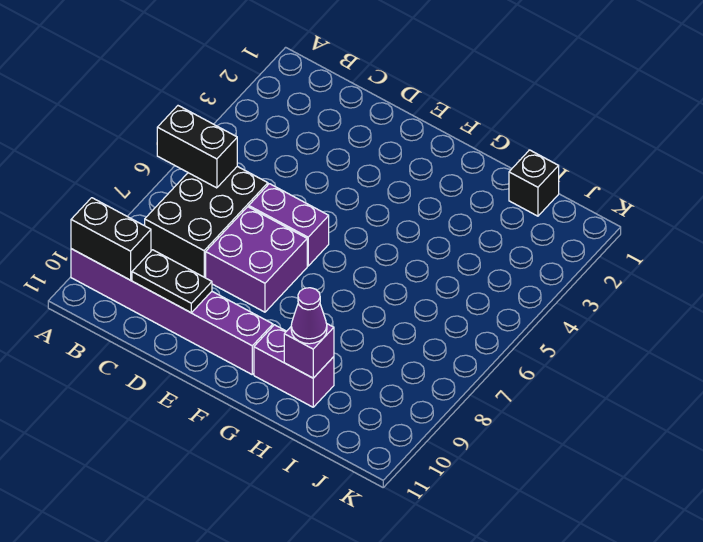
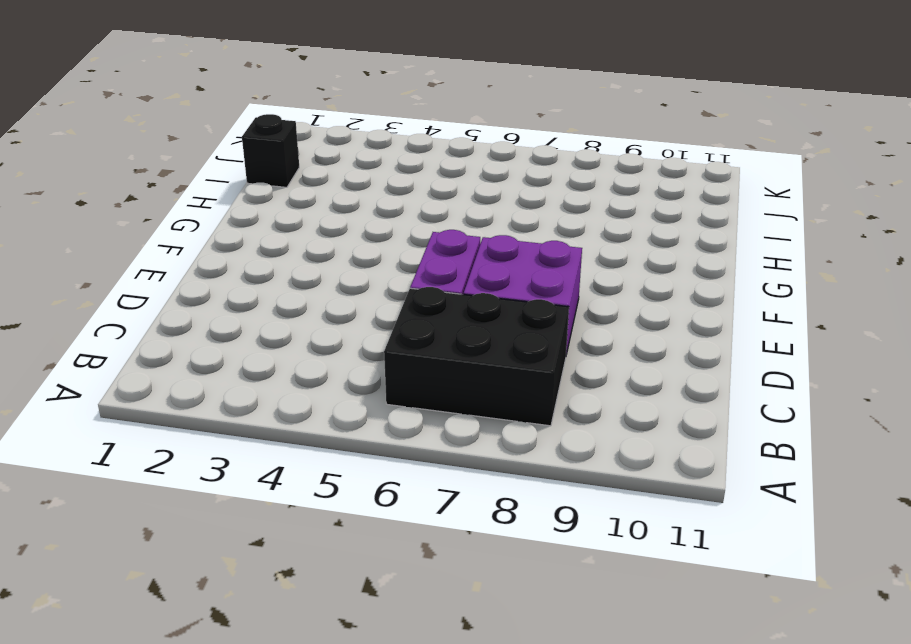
none -> purple brick A10:F10 level 1
none -> purple brick G10:H10 level 1

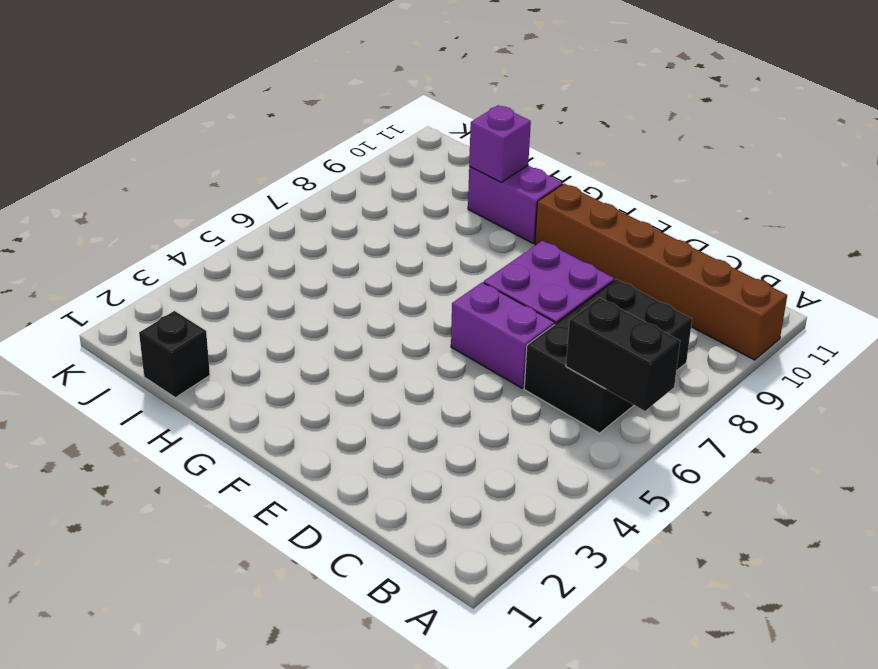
brown brick A10:F10 level 1 -> purple brick A10:F10 level 1
none -> black brick A10:B10 level 2
none -> black plate C10:D10 level 2

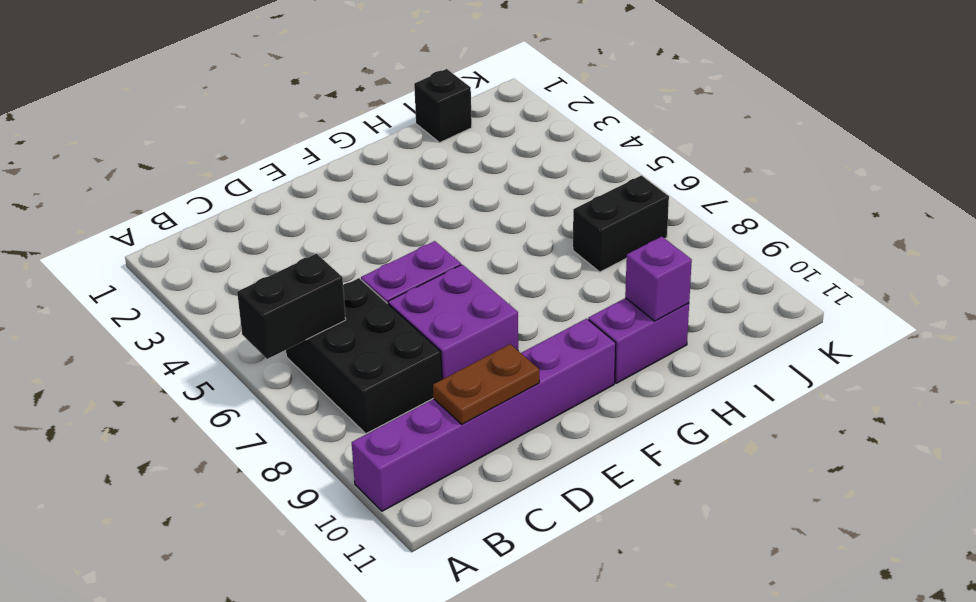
brown plate C10:D10 level 2 -> black plate C10:D10 level 2
black brick I7:J7 level 1 -> black brick A10:B10 level 2
none -> purple cone H10 level 3

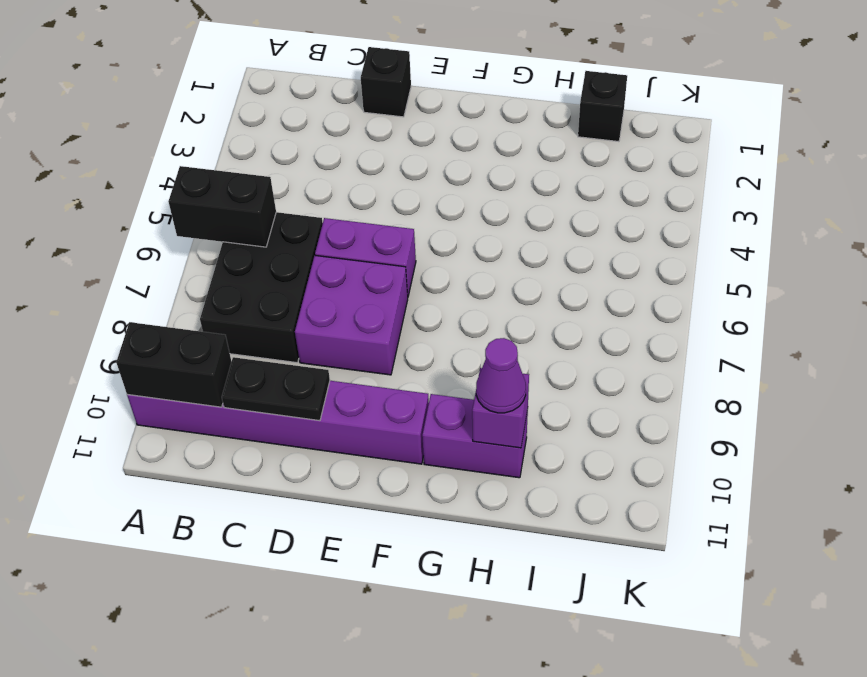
black brick D1 level 1 -> none

